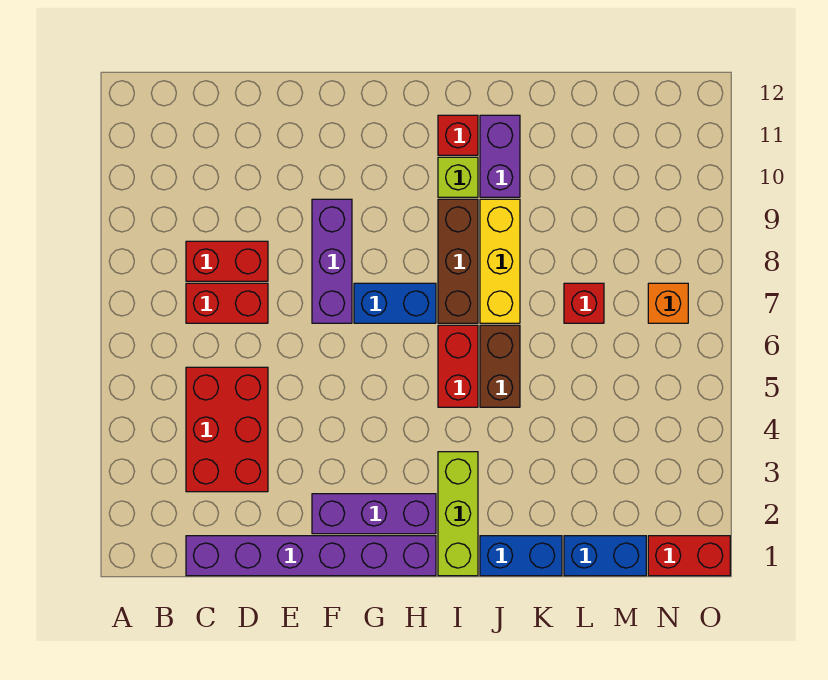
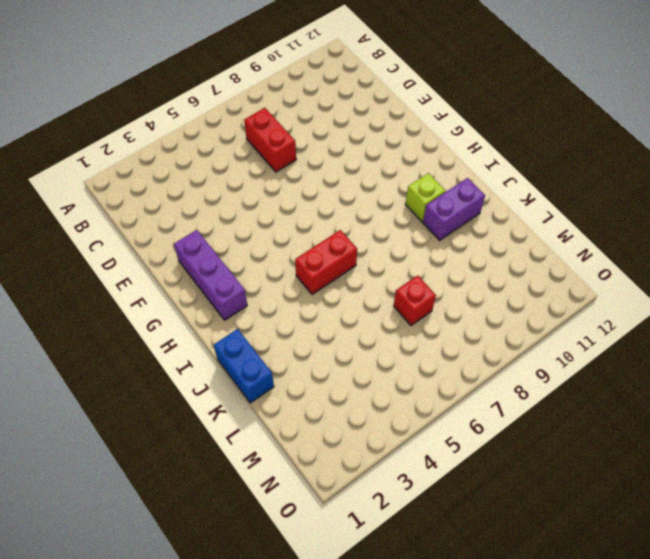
none -> purple brick C1:H1 level 1
none -> red brick C3:D5 level 1
none -> red brick C8:D8 level 1

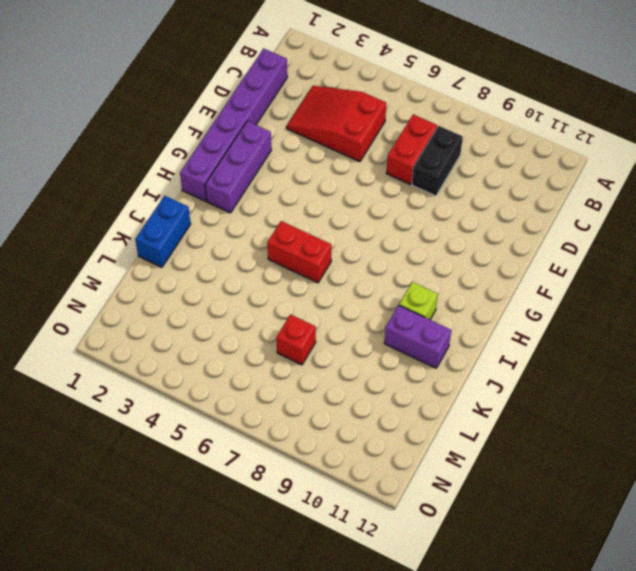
red slope C3:D5 level 1 top 5 -> red brick C3:D5 level 1
black brick C8:D8 level 1 -> red brick C8:D8 level 1
none -> purple brick F7:F9 level 1
none -> blue brick G7:H7 level 1
none -> lime brick I1:I3 level 1

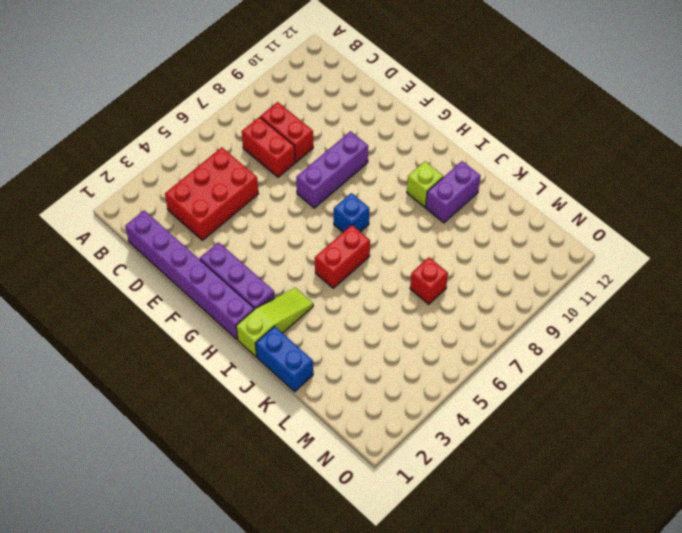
blue brick H7 level 1 -> blue brick G7:H7 level 1
lime slope I1:I3 level 1 top 1 -> lime brick I1:I3 level 1
none -> brown brick I7:I9 level 1
none -> red brick I11 level 1
none -> brown brick J5:J6 level 1

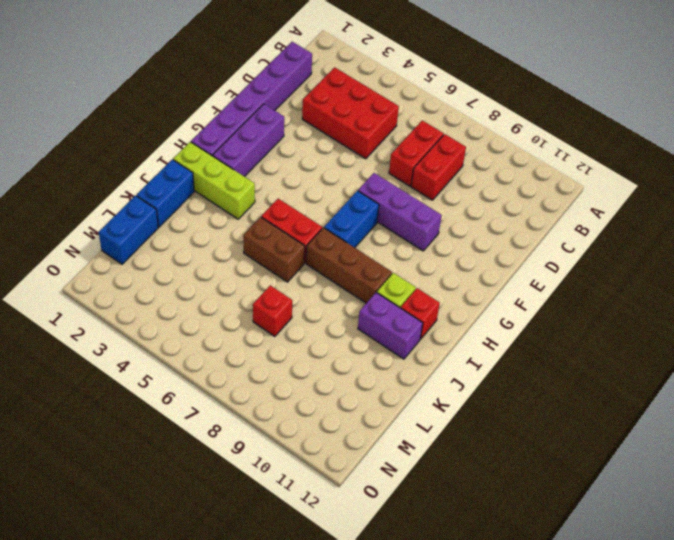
none -> yellow brick J7:J9 level 1
none -> red brick N1:O1 level 1
none -> orange brick N7 level 1

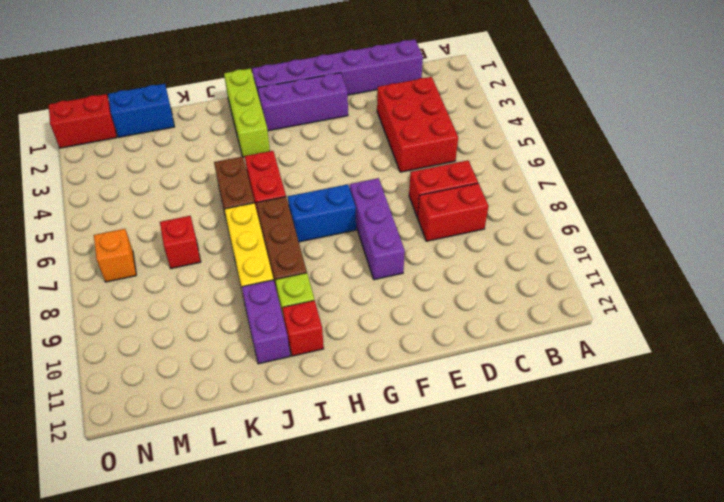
none -> blue brick J1:K1 level 1

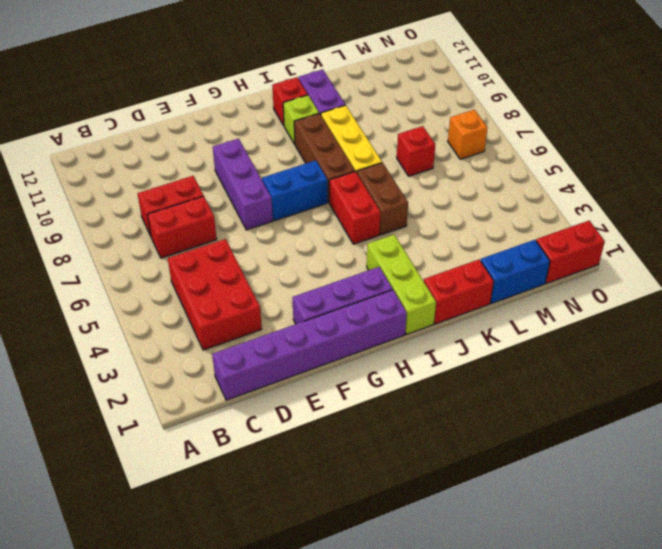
red brick J1:K1 level 1 -> blue brick J1:K1 level 1

